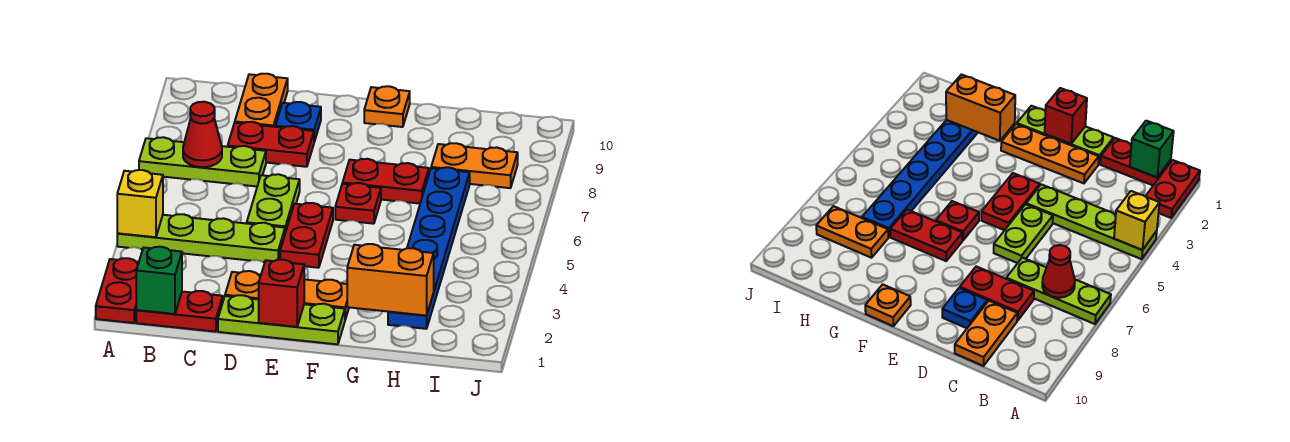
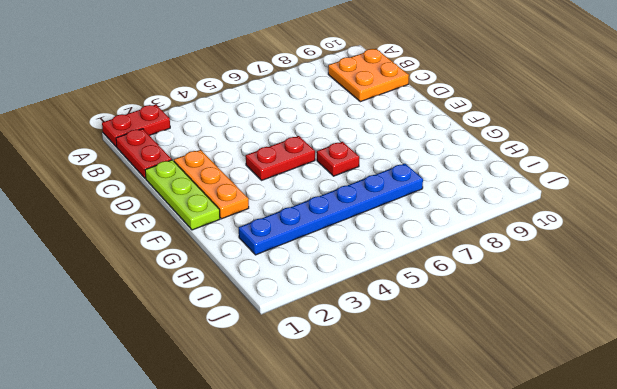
orange plate B9:C10 level 1 -> orange plate C9:C10 level 1
none -> lime plate A4:D4 level 1
none -> lime plate A7:C7 level 1
none -> red plate C8:D8 level 1

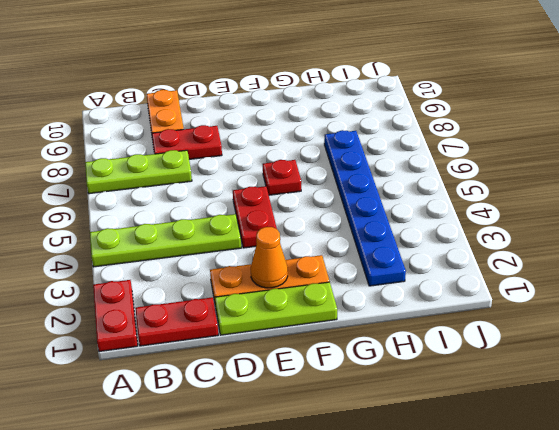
orange cone E2 level 2 -> none
none -> lime plate D5:D6 level 1
none -> blue plate D9 level 1
none -> red plate F7:G7 level 1

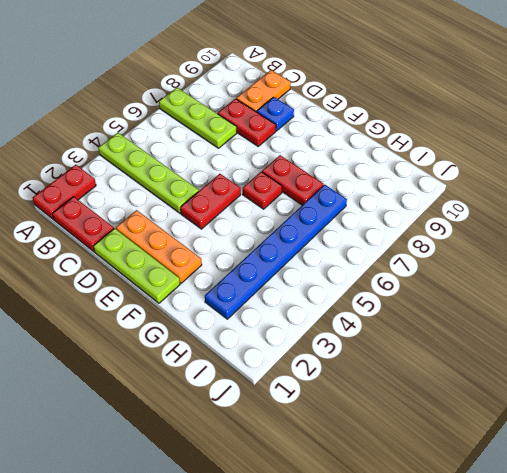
none -> lime plate D5:D6 level 1
none -> orange plate F10 level 1
none -> orange plate H8:I8 level 1

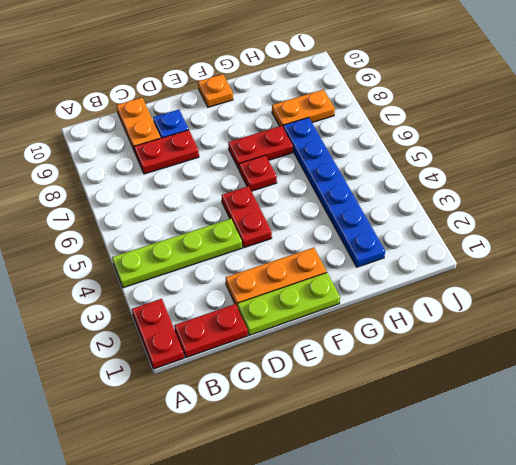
none -> lime plate A7:C7 level 1
none -> lime plate D5:D6 level 1
none -> yellow brick A4 level 2

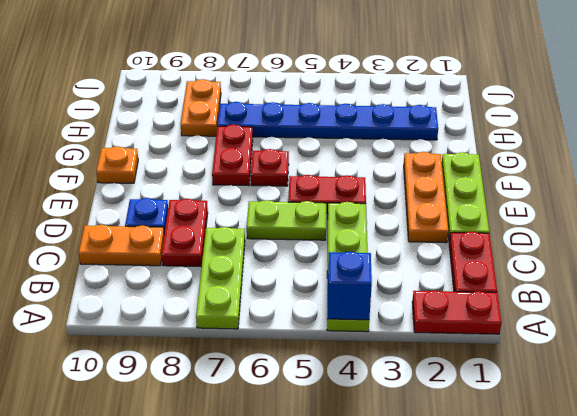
blue brick A4 level 2 -> yellow brick A4 level 2
none -> green brick B1 level 2
none -> red cone B7 level 2
none -> red brick E1 level 2

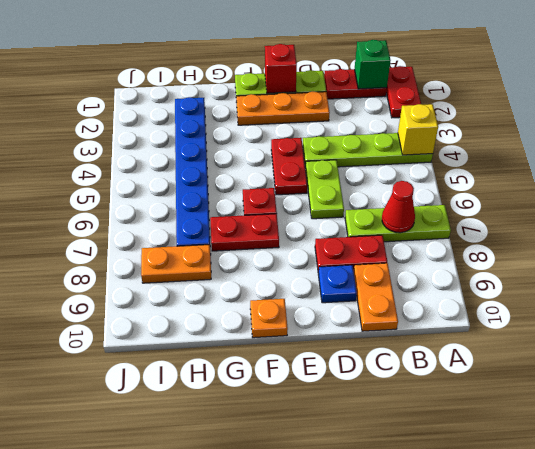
none -> orange brick G2:H2 level 2

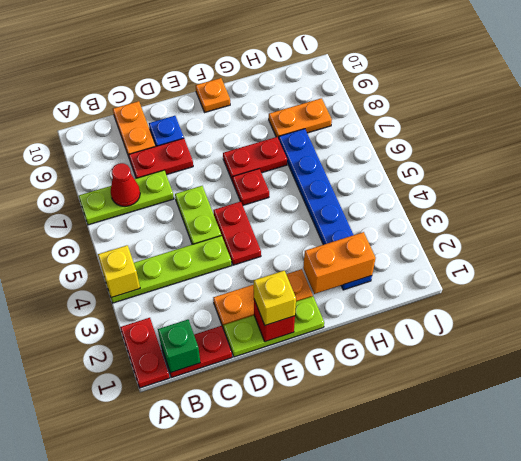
yellow brick E1 level 3 -> none

